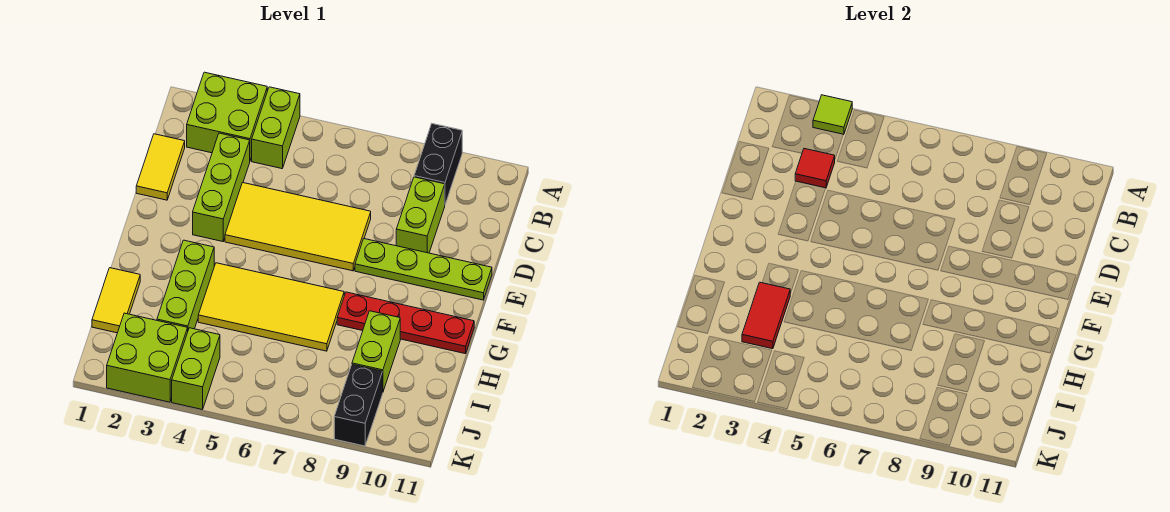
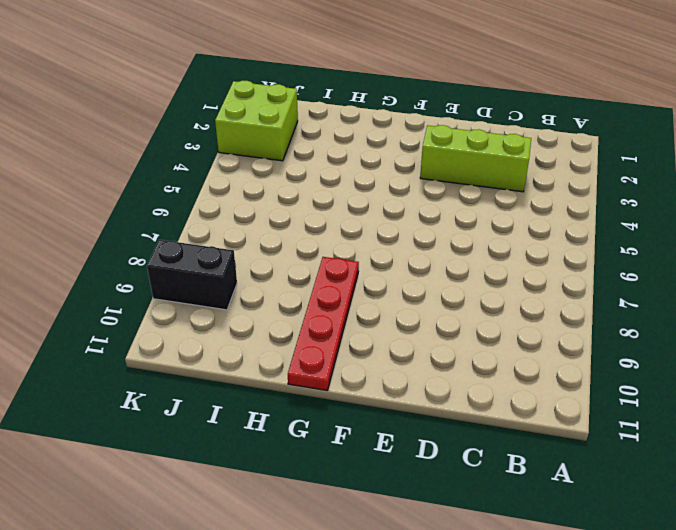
none -> lime brick A2:B3 level 1
none -> lime brick A4:B4 level 1
none -> black brick A9:B9 level 1

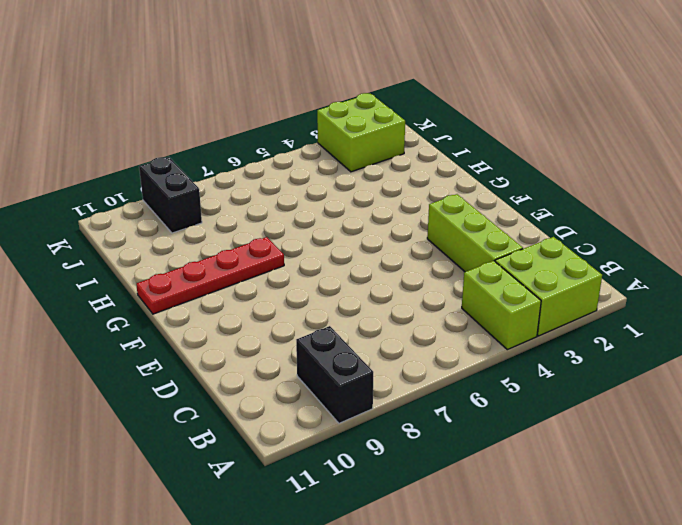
none -> yellow tile C1:D1 level 1
none -> lime brick C9:D9 level 1
none -> yellow tile D4:E7 level 1

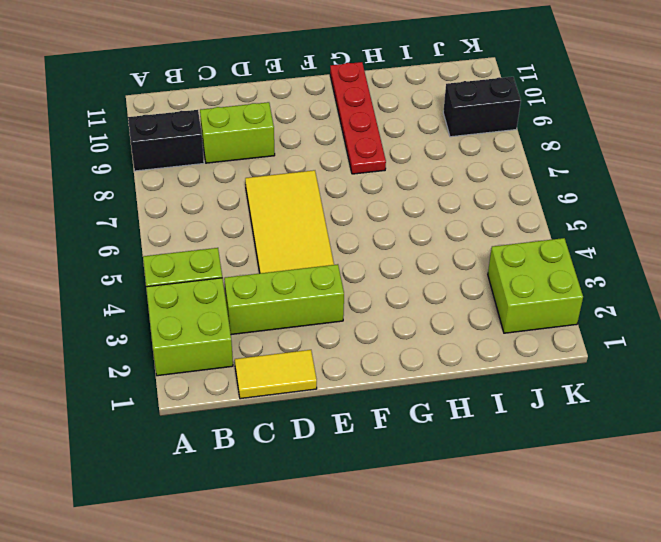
none -> lime plate E8:E11 level 1
none -> lime brick G3:I3 level 1
none -> yellow tile G4:H7 level 1

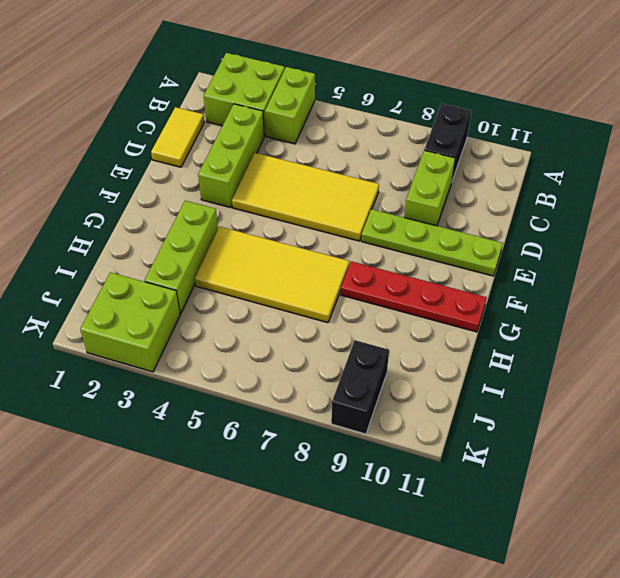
none -> yellow tile H1:I1 level 1
none -> lime brick H9:I9 level 1
none -> lime brick J4:K4 level 1

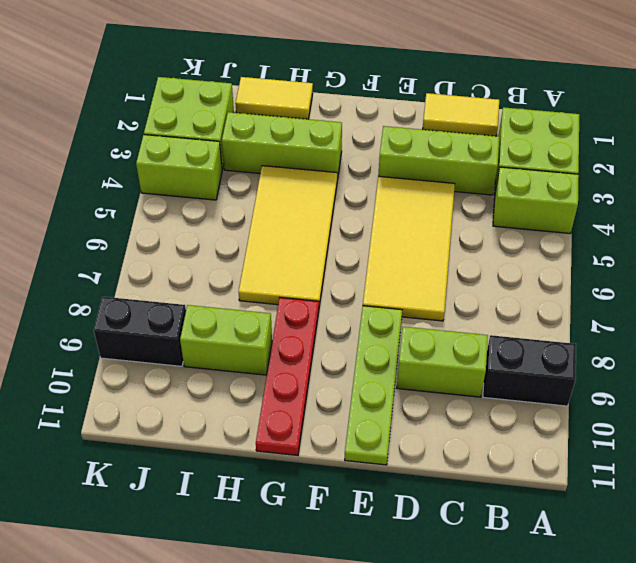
none -> lime tile A3 level 2
none -> red tile C3 level 2
none -> red tile H3:I3 level 2

